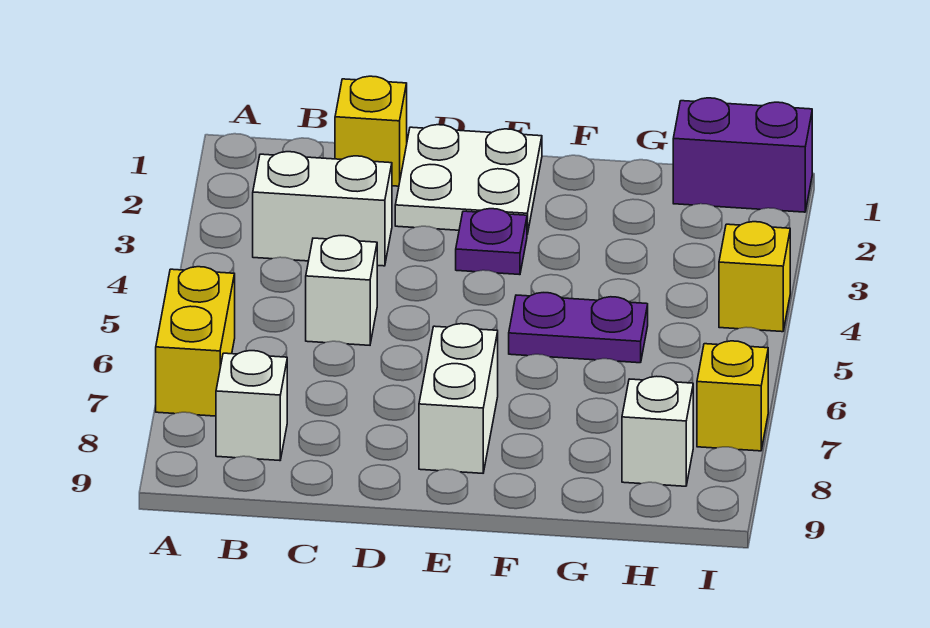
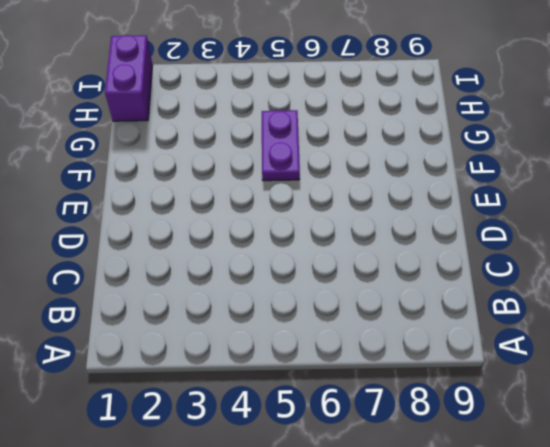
none -> yellow brick A6:A7 level 1
none -> white brick B3:C3 level 1
none -> white brick B8 level 1

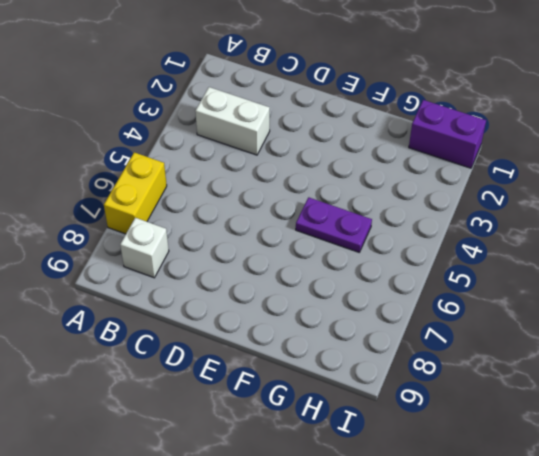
none -> yellow brick C1 level 1
none -> white brick C5 level 1
none -> white plate D1:E2 level 1

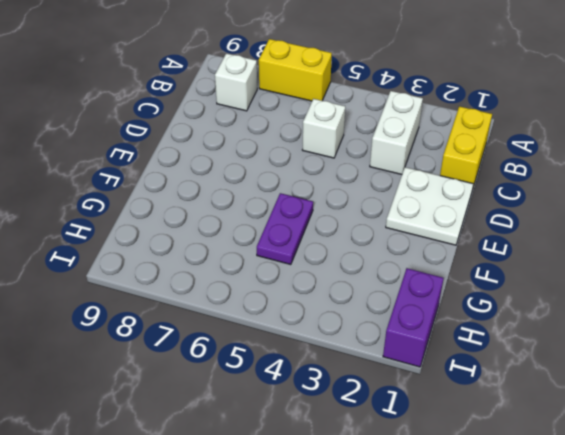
yellow brick B1:C1 level 1 -> yellow brick C1 level 1
none -> purple plate E3 level 1
none -> white brick E7:E8 level 1
none -> white brick H8 level 1

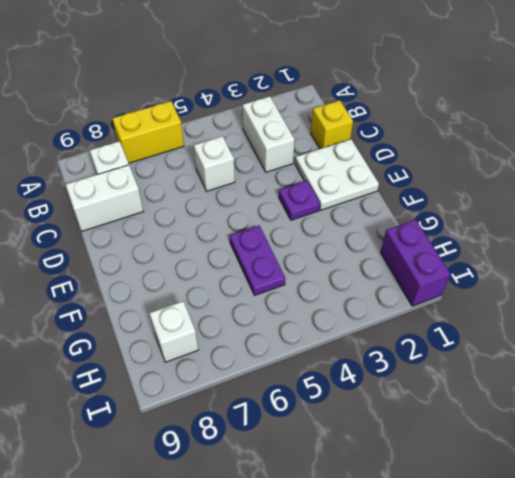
white brick C8:C9 level 1 -> white brick E7:E8 level 1
none -> yellow brick I4 level 1
none -> yellow brick I7 level 1

